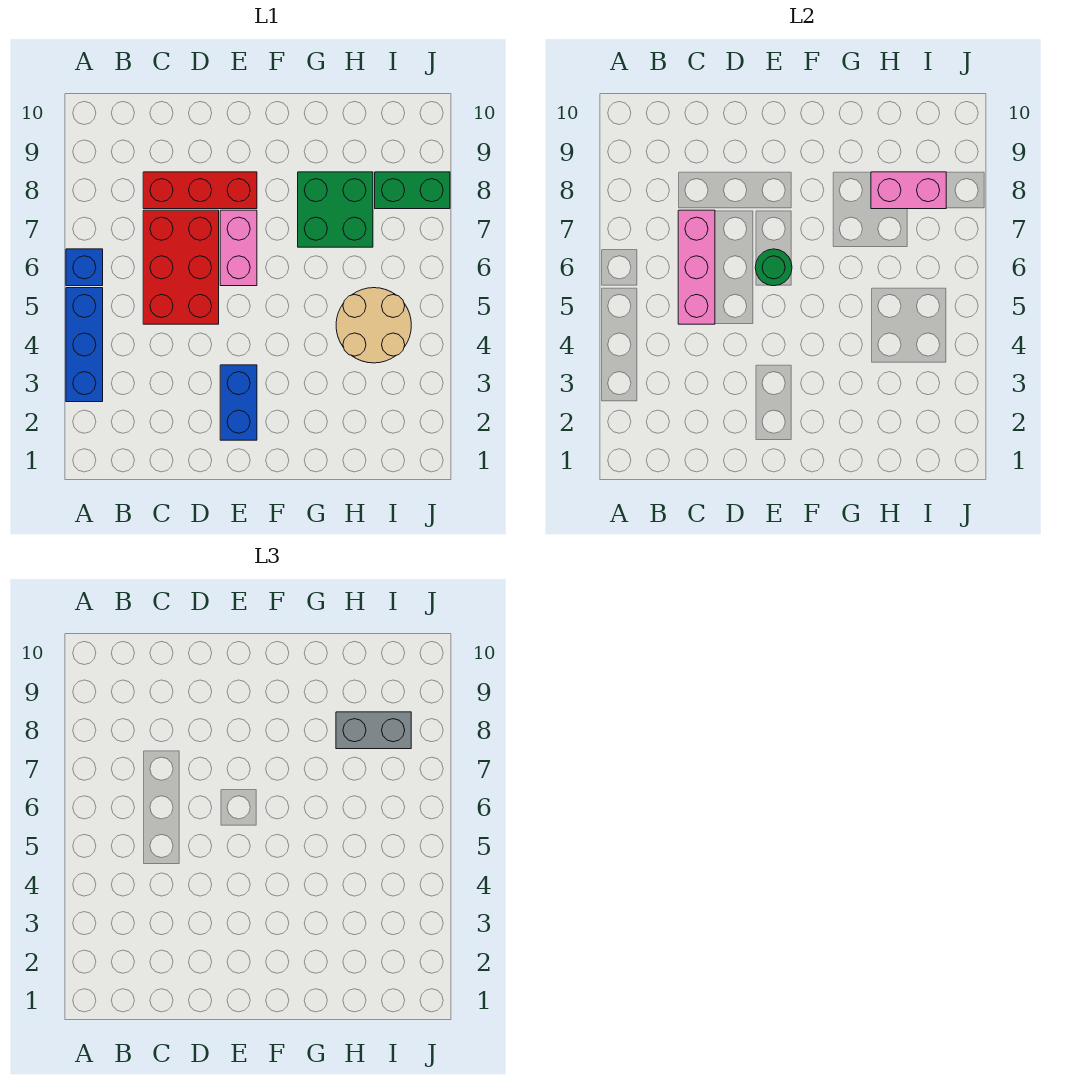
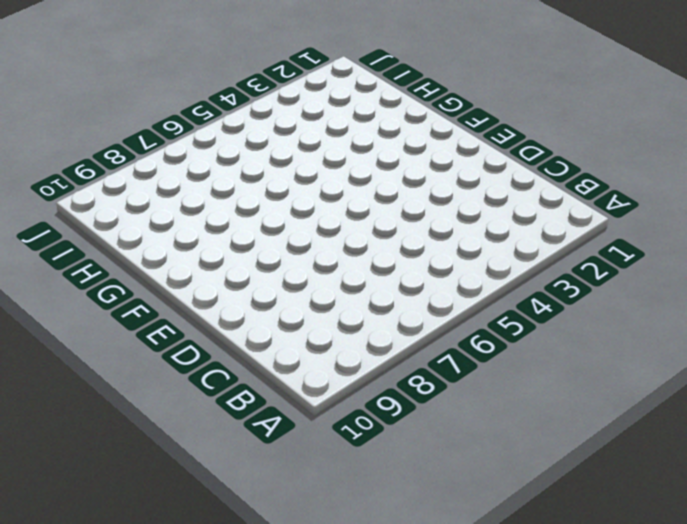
none -> blue brick A3:A5 level 1
none -> blue brick A6 level 1
none -> red brick C5:D7 level 1

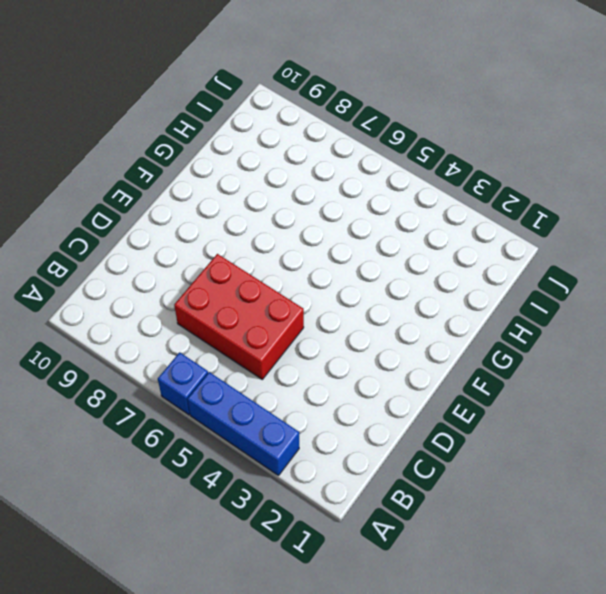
none -> red brick C8:E8 level 1
none -> blue brick E2:E3 level 1
none -> pink brick E6:E7 level 1

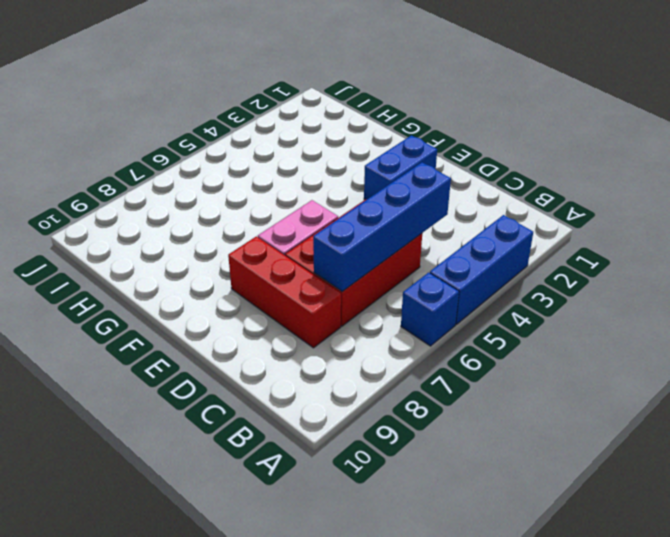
blue brick C4:C7 level 2 -> pink brick C5:C7 level 2
none -> green brick G7:H8 level 1
none -> tan round brick H4:I5 level 1
none -> green brick I8:J8 level 1

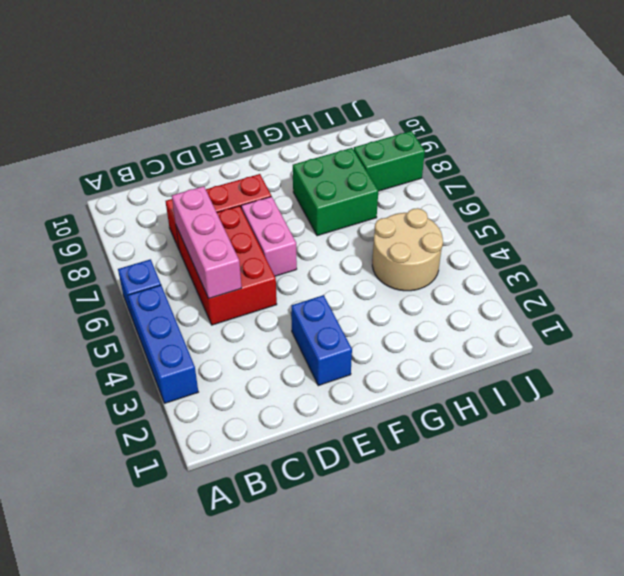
none -> green round brick E6 level 2
none -> pink brick H8:I8 level 2
none -> grey brick H8:I8 level 3

